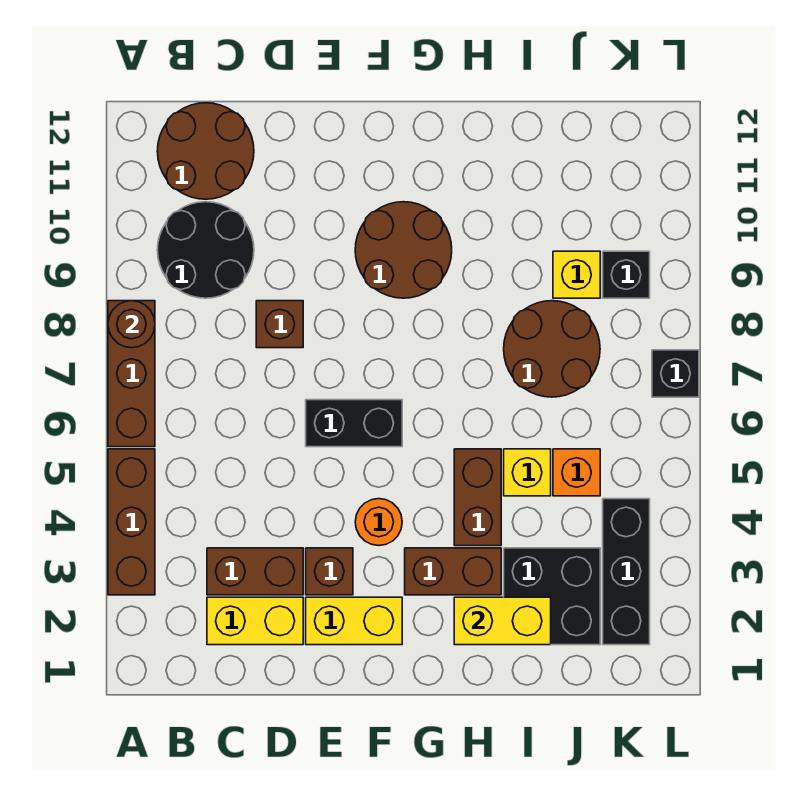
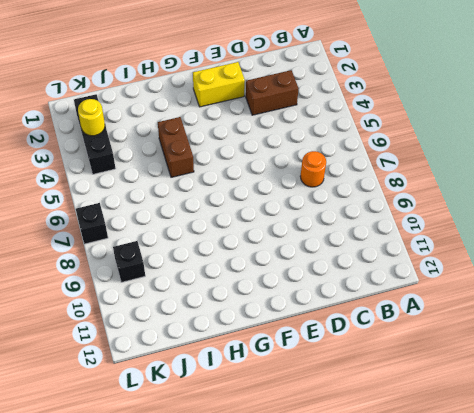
orange round brick C7 level 1 -> orange round brick F4 level 1
yellow round brick K3 level 2 -> none
none -> brown brick A3:A5 level 1
none -> brown brick A6:A8 level 1
none -> black round brick B9:C10 level 1

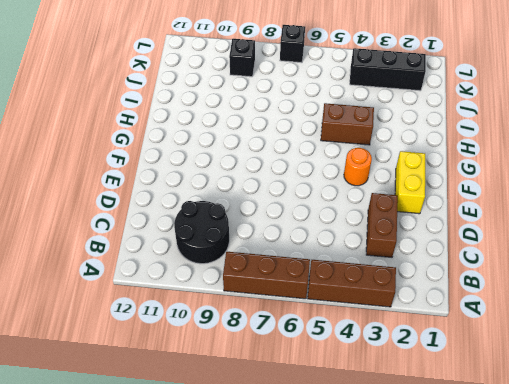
none -> brown round brick B11:C12 level 1
none -> yellow brick C2:D2 level 1
none -> brown brick D8 level 1

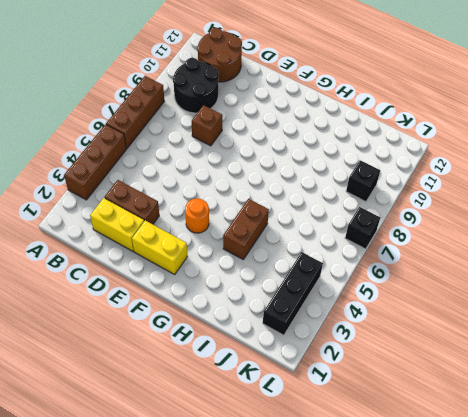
none -> brown brick E3 level 1
none -> black brick E6:F6 level 1
none -> brown round brick F9:G10 level 1

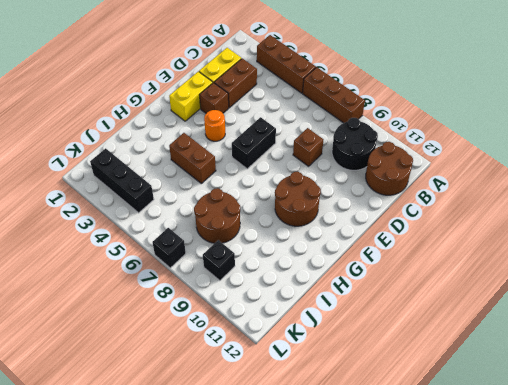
none -> brown brick G3:H3 level 1
none -> black brick I2:J3 level 1
none -> yellow brick I5 level 1

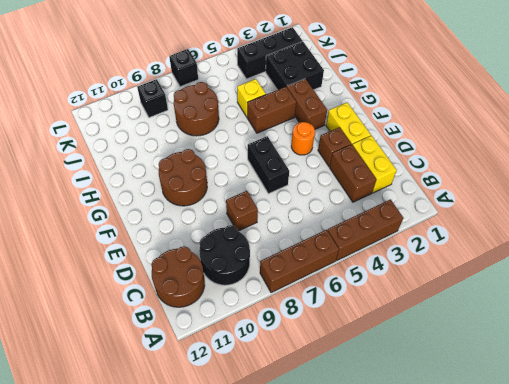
none -> orange brick J5 level 1
none -> yellow brick J9 level 1
none -> brown round brick A8 level 2

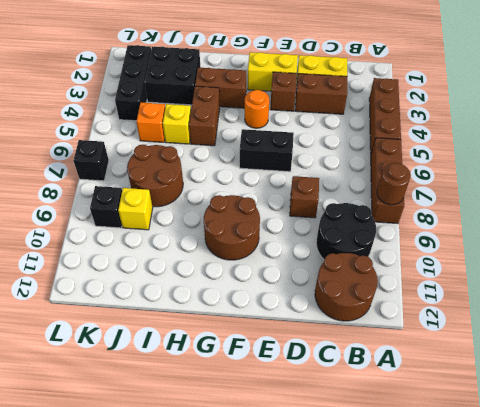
none -> yellow brick H2:I2 level 2

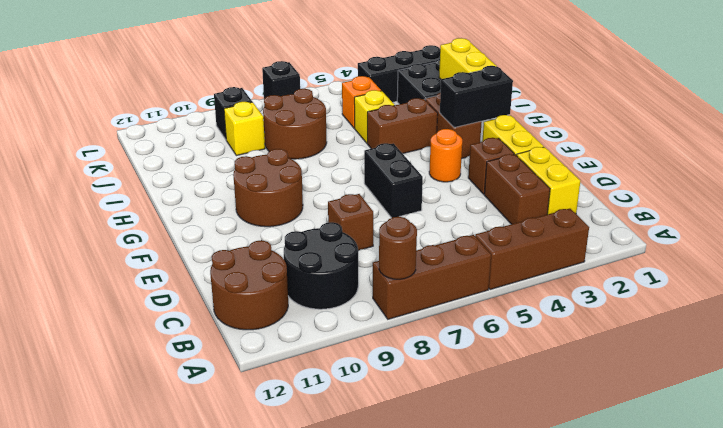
black brick G2:G3 level 2 -> none

